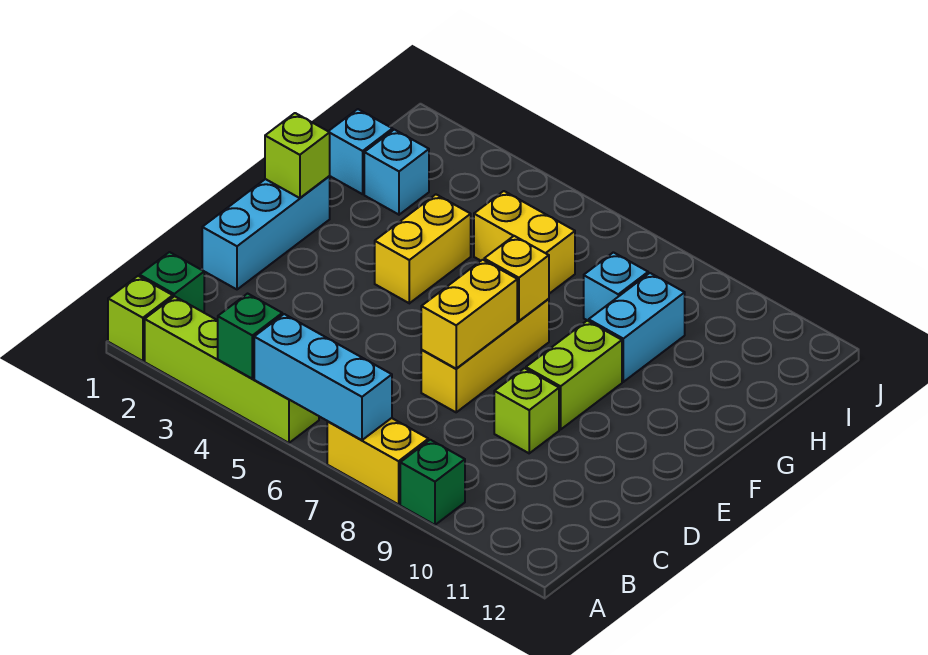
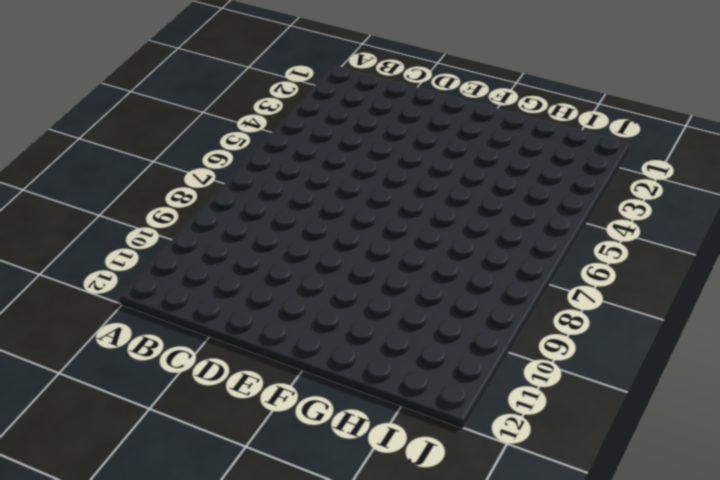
none -> lime brick A1 level 1
none -> lime brick A2:A5 level 1
none -> yellow brick A7:A8 level 1

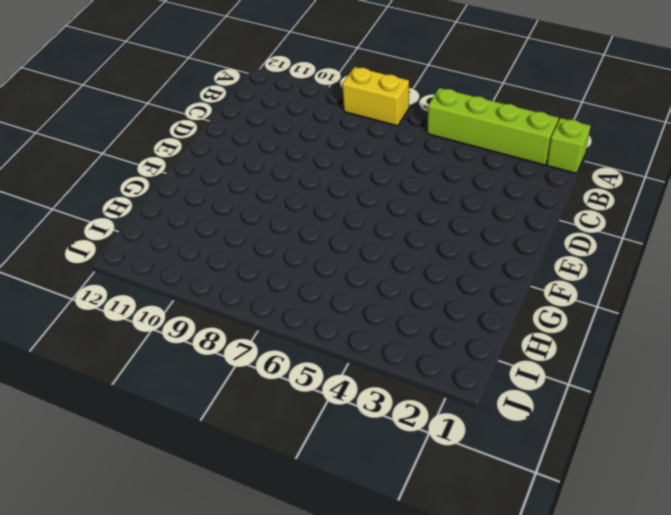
none -> green brick A9 level 1
none -> green brick B1 level 1
none -> cyan brick D1:F1 level 1

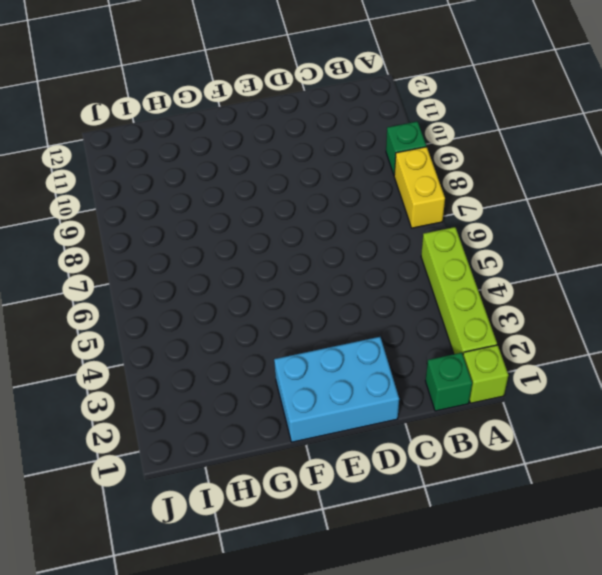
cyan brick D1:F2 level 1 -> cyan brick D1:F1 level 1
none -> yellow brick D7:F7 level 1
none -> lime brick D9 level 1
none -> lime brick E9:F9 level 1

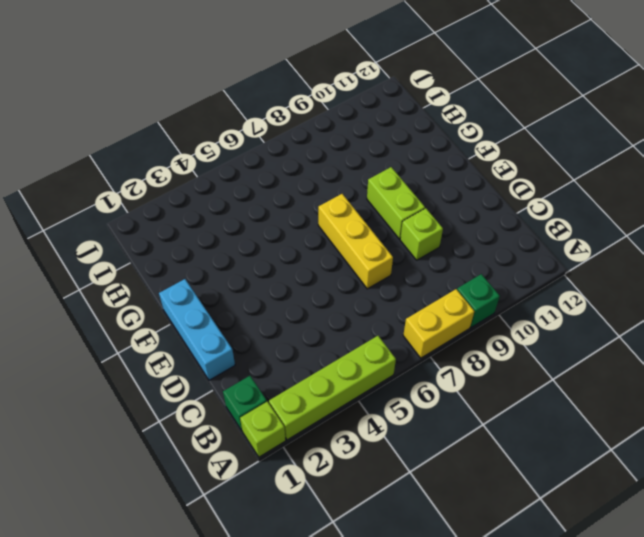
none -> yellow brick F4:G4 level 1
none -> cyan brick G9:H9 level 1
none -> cyan brick H1 level 1

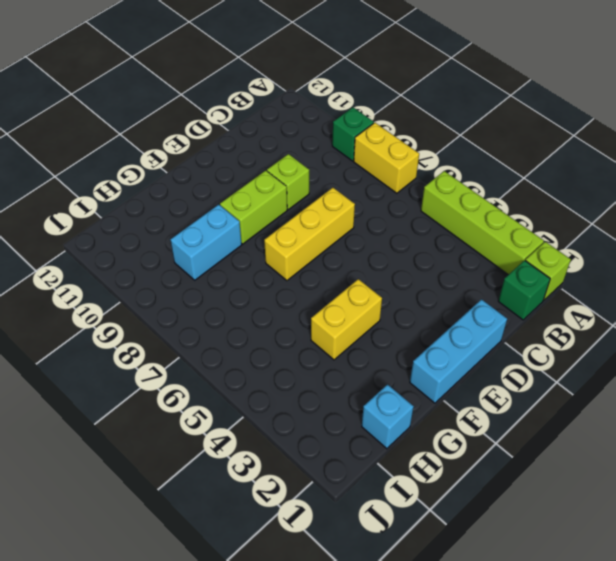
none -> cyan brick H2 level 1
none -> yellow brick H5:H6 level 1
none -> cyan brick H8 level 1

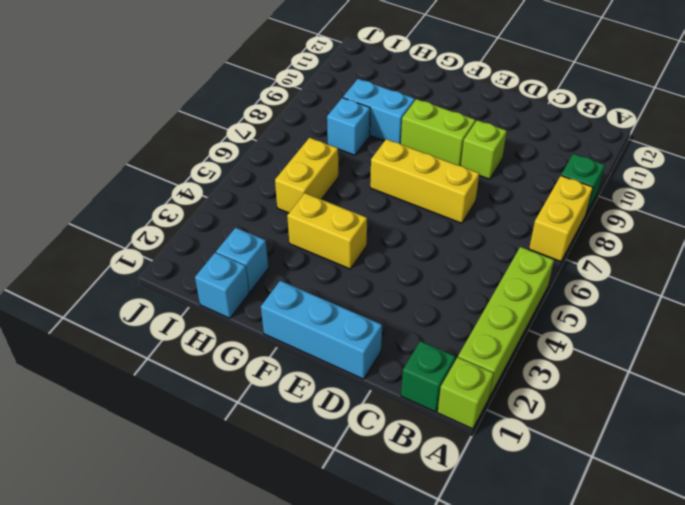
none -> green brick A4 level 2
none -> cyan brick A5:A7 level 2
none -> yellow brick D7:E7 level 2

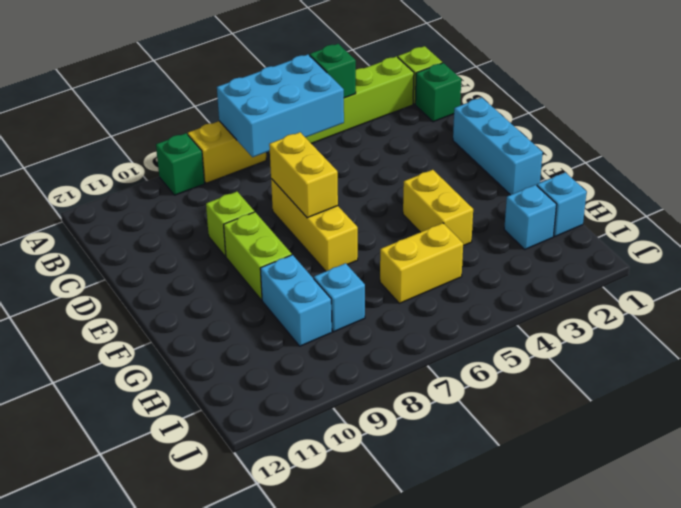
cyan brick A5:B7 level 2 -> cyan brick A5:A7 level 2
none -> lime brick F1 level 2
none -> yellow brick F7 level 2

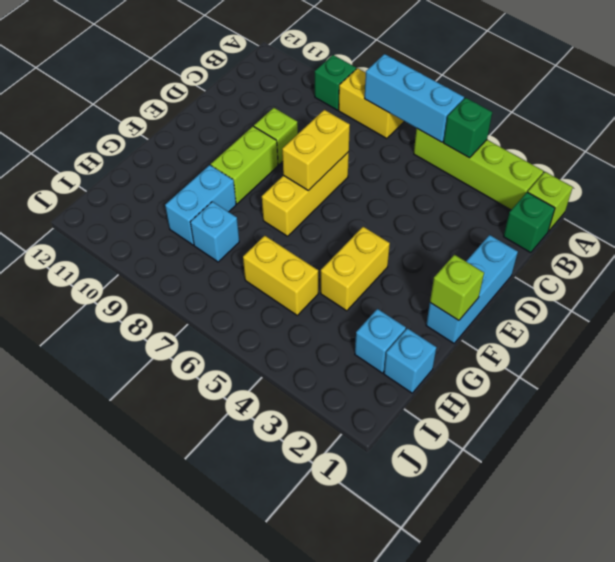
none -> yellow brick F7 level 2

